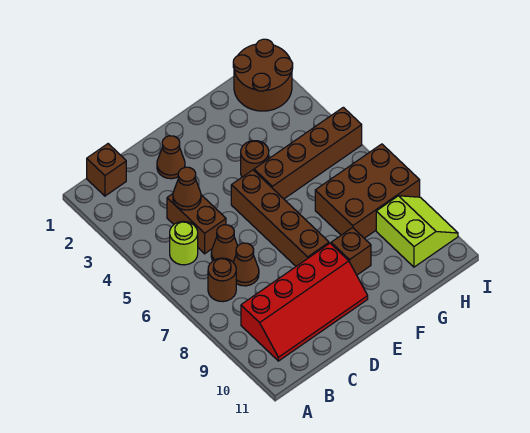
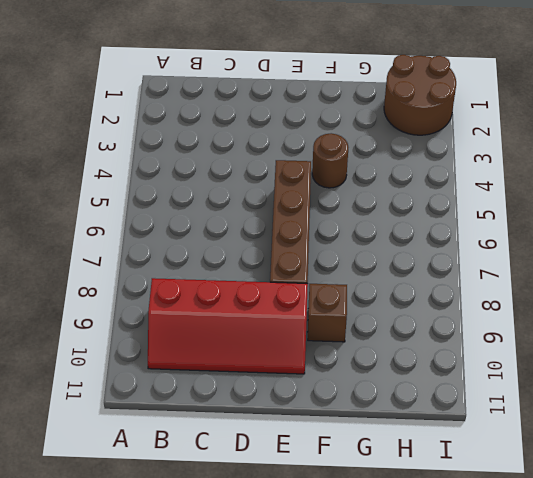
none -> brown brick B1 level 1
none -> lime round brick B5 level 1
none -> brown round brick B7 level 1

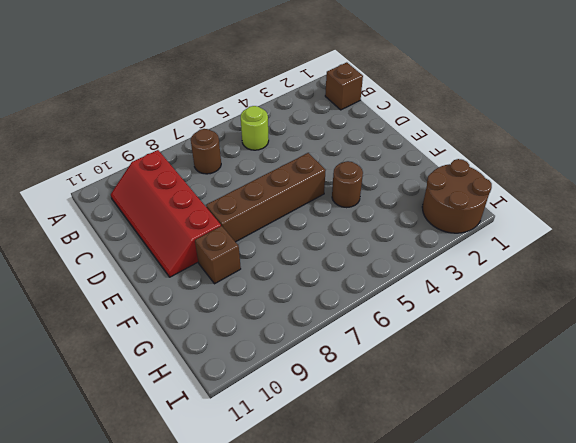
none -> brown brick C4:C5 level 1
none -> brown cone C6 level 1
none -> brown cone C7 level 1

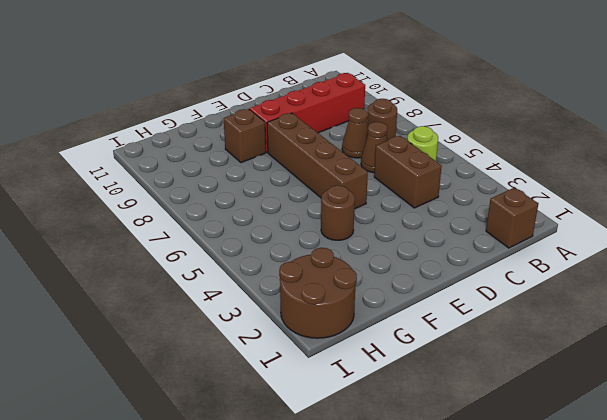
none -> brown cone D2 level 1
none -> brown brick F5:I5 level 1
none -> brown brick G7:I8 level 1

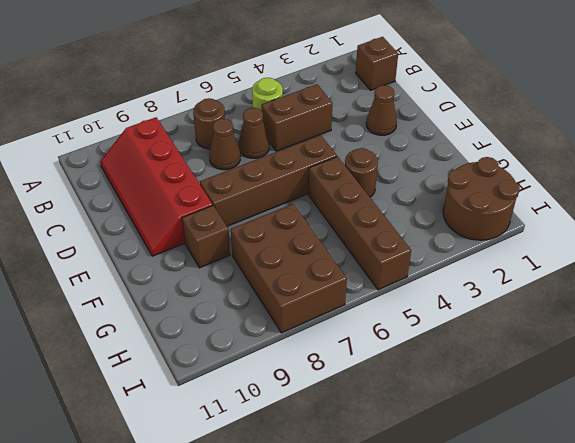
none -> lime slope H9:I10 level 1 top H
none -> brown cone C4 level 2

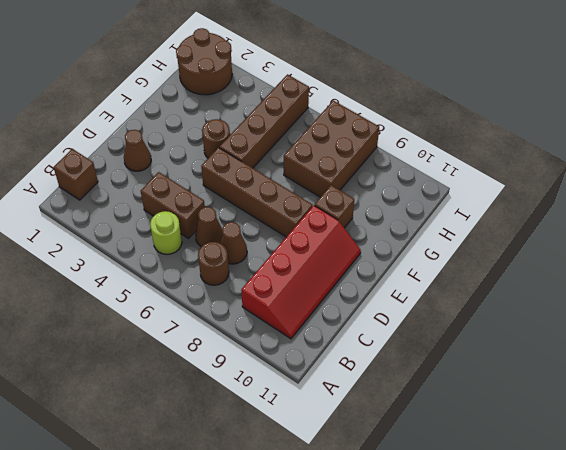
none -> lime slope H9:I10 level 1 top H
none -> brown cone C4 level 2

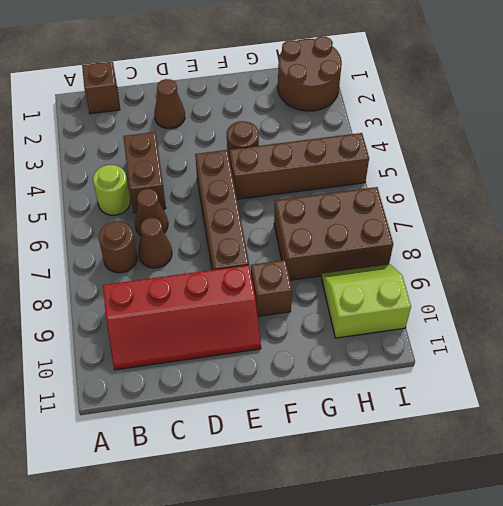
lime slope H9:I10 level 1 top 10 -> lime slope H9:I10 level 1 top H
none -> brown cone C4 level 2

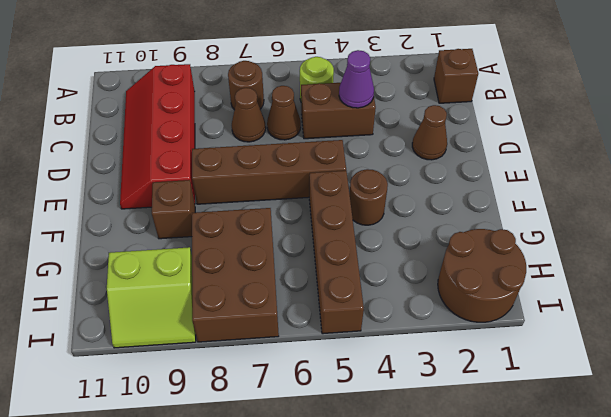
purple cone C4 level 2 -> brown cone C4 level 2

